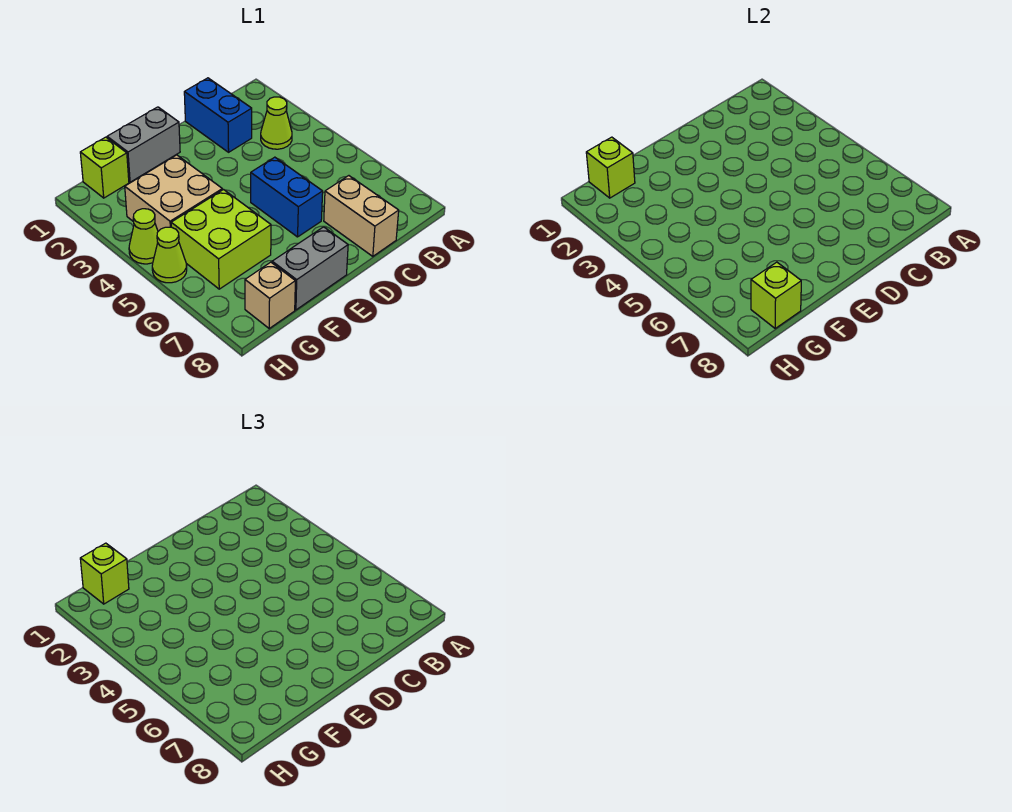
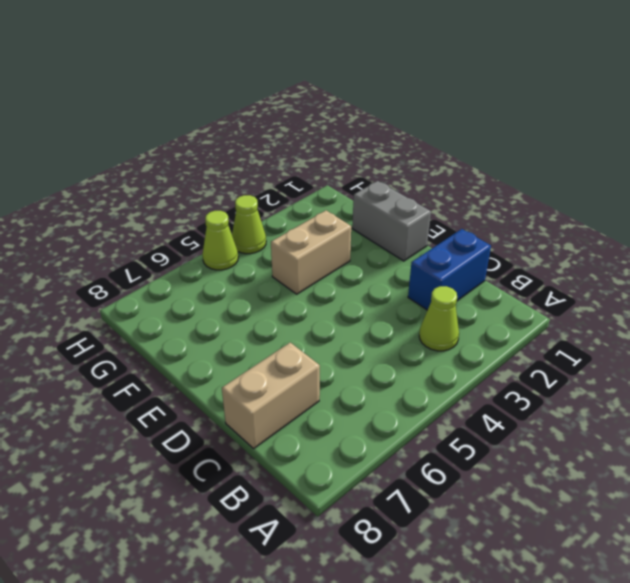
tan brick F3:F4 level 1 -> tan brick F3:G4 level 1
none -> blue brick D5:D6 level 1
none -> grey brick E8:F8 level 1
none -> lime brick F5:G6 level 1

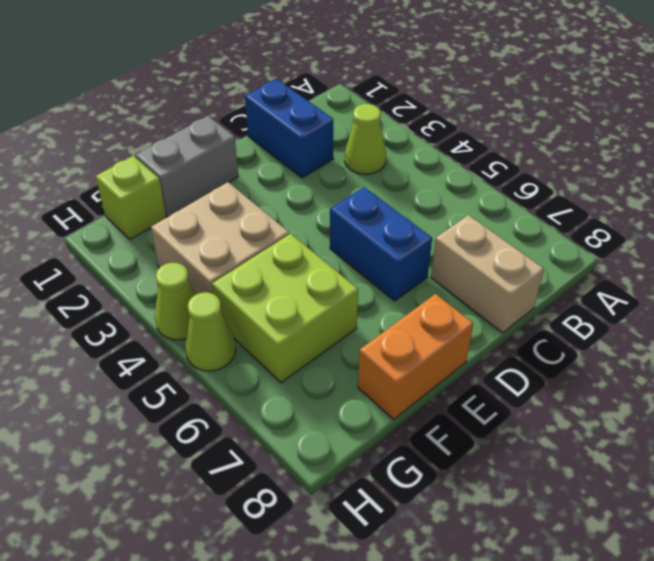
orange brick E8:F8 level 1 -> grey brick E8:F8 level 1
none -> tan brick G8 level 1
none -> lime brick G1 level 2
none -> lime brick G8 level 2

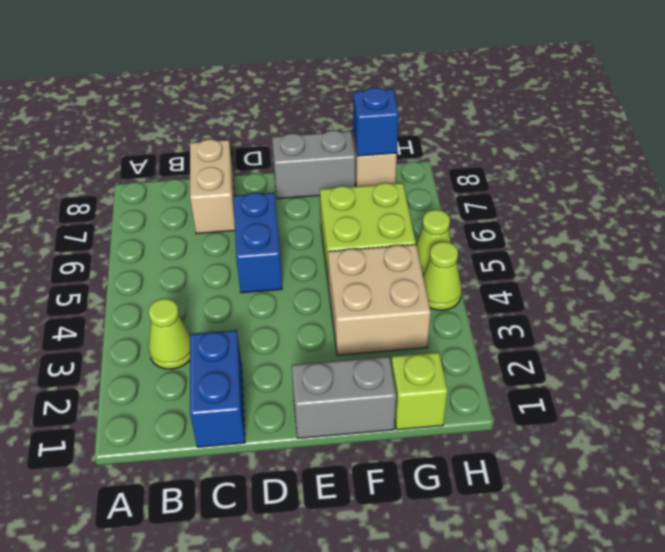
blue brick G8 level 2 -> lime brick G8 level 2
none -> lime brick G1 level 2
none -> lime brick G1 level 3

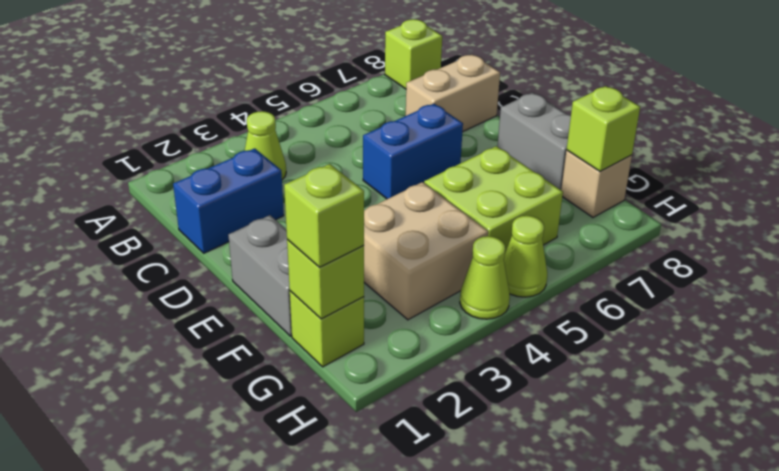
lime brick A8 level 1 -> none

